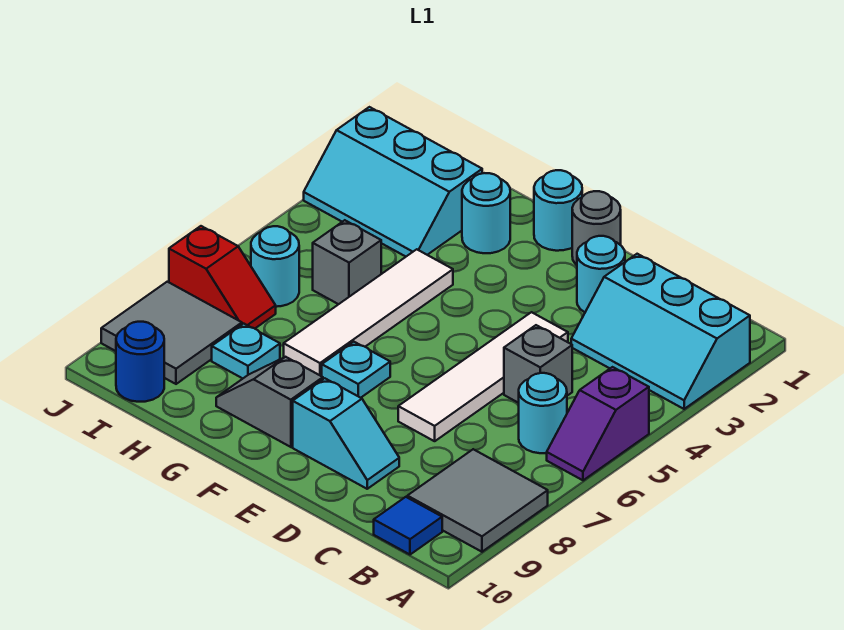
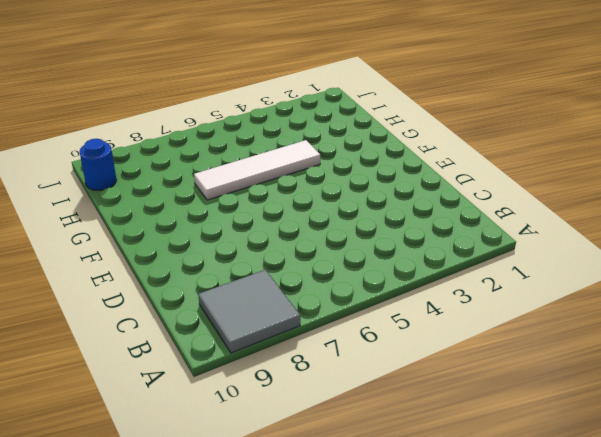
none -> cyan slope A2:C3 level 1 top 2
none -> purple slope A5:A6 level 1 top 5
none -> cyan round brick B6 level 1

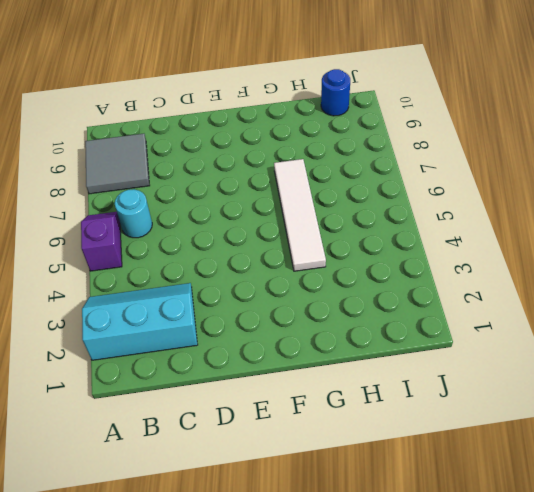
none -> blue tile B10 level 1
none -> grey brick C5 level 1
none -> cyan round brick D2 level 1

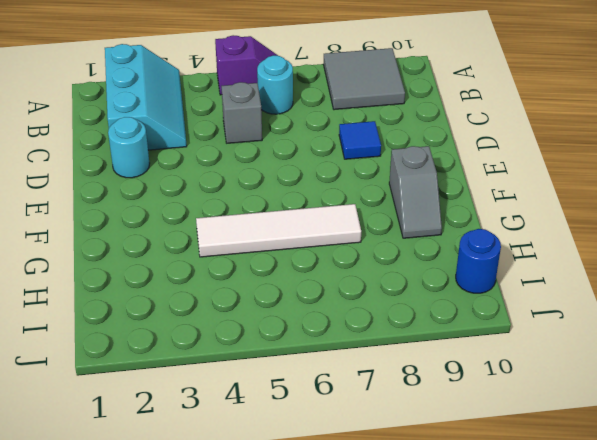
blue tile D8 level 1 -> blue tile B10 level 1
none -> white tile D4:D7 level 1
none -> cyan slope D9:E9 level 1 top E
none -> grey round brick E1 level 1

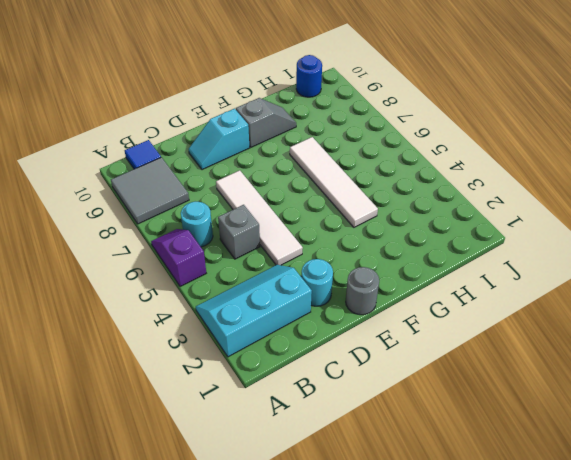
none -> cyan round brick F1 level 1
none -> cyan plate F7 level 1
none -> cyan round brick G2 level 1

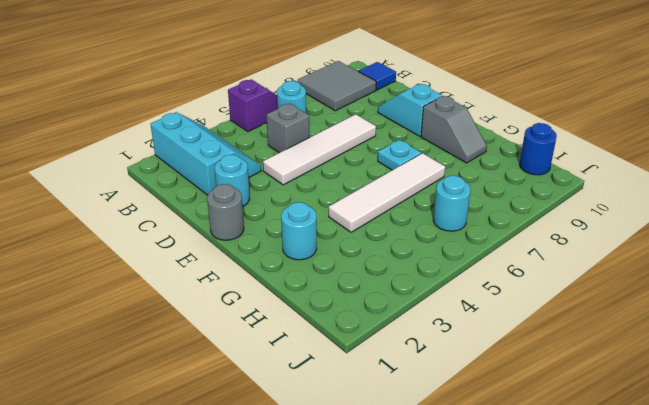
none -> cyan round brick F1 level 1
none -> cyan slope H2:J3 level 1 top 2
none -> grey brick H5 level 1

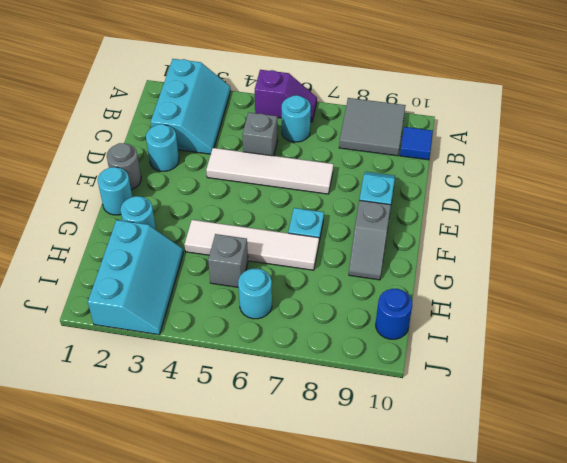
none -> cyan plate H8 level 1
none -> red slope I7:J7 level 1 top J
none -> grey tile I8:J9 level 1

